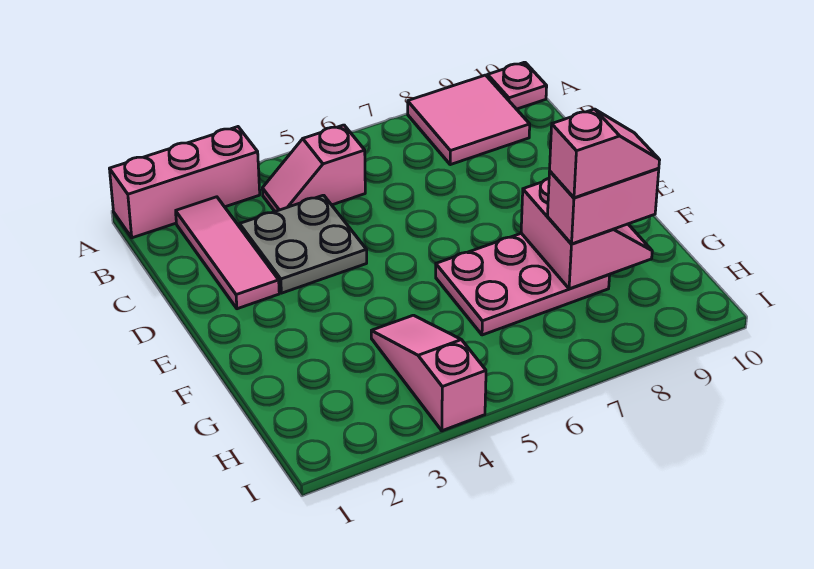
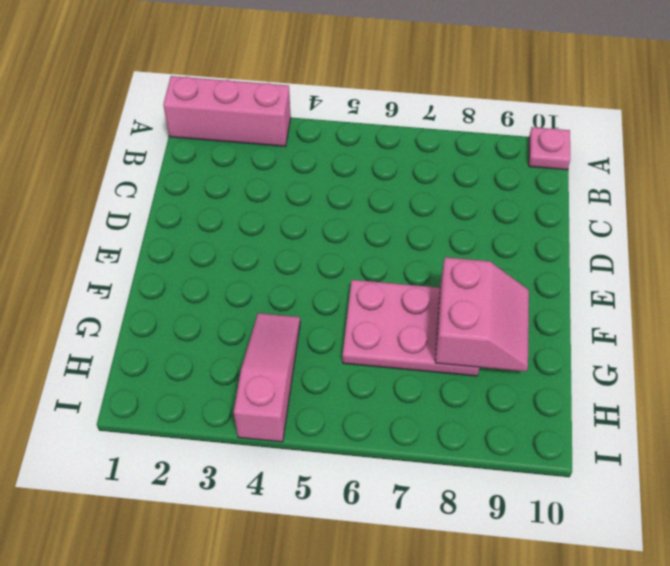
none -> pink tile A8:B9 level 1
none -> pink tile B2:D2 level 1

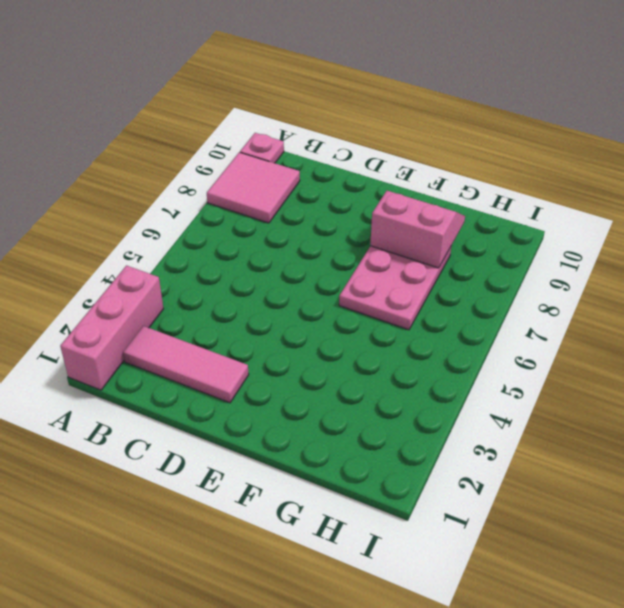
none -> pink slope B4:B5 level 1 top 5
none -> grey plate C3:D4 level 1

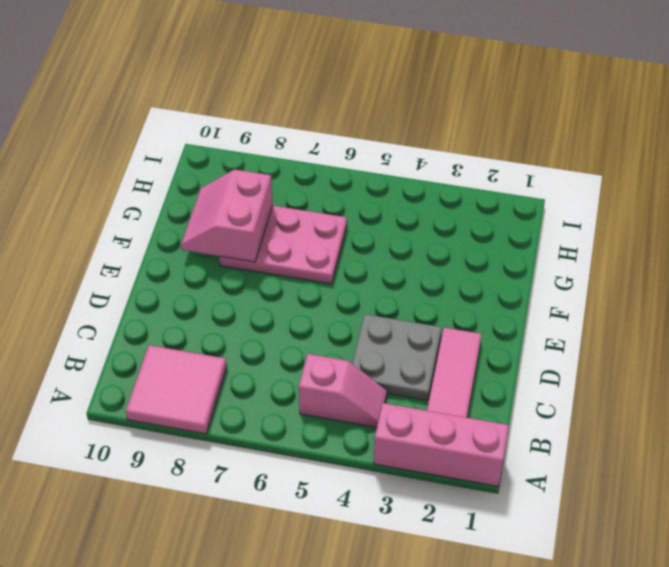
none -> pink plate A10 level 1
none -> pink slope G4:I4 level 1 top I

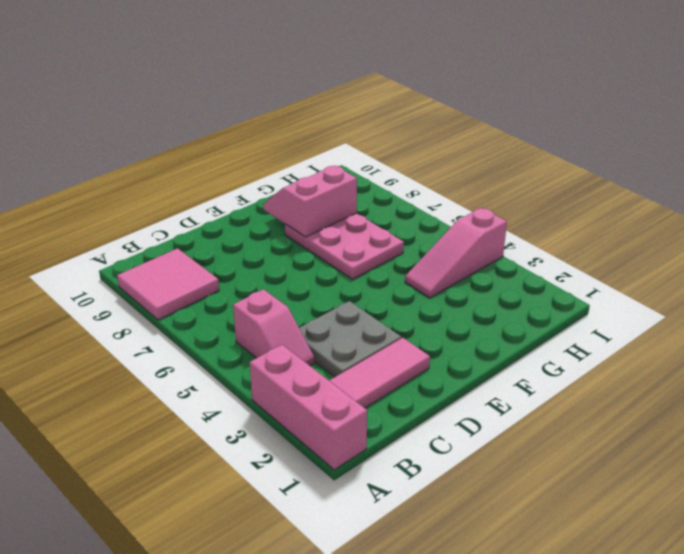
none -> pink plate A10 level 1
none -> pink brick G8:G9 level 3

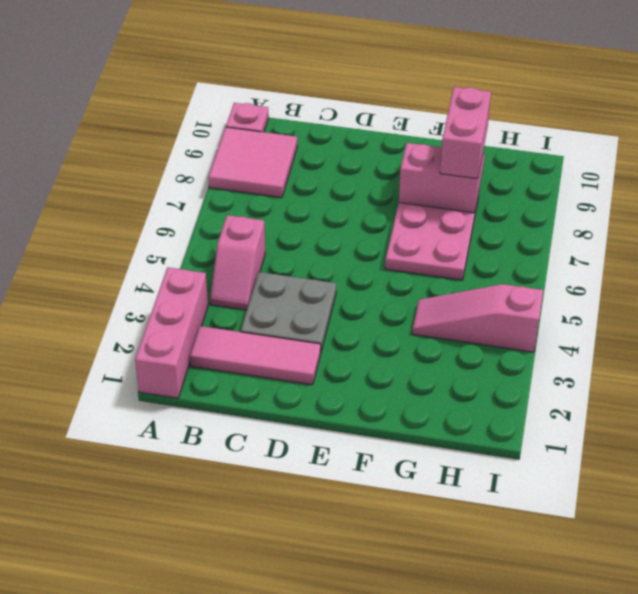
none -> pink slope G8:G9 level 4 top 8

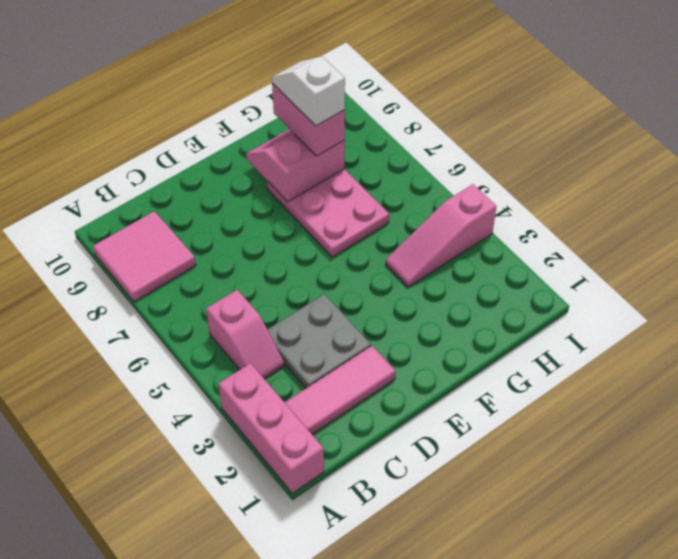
white slope G8:G9 level 4 top 8 -> pink slope G8:G9 level 4 top 8
none -> pink plate A10 level 1

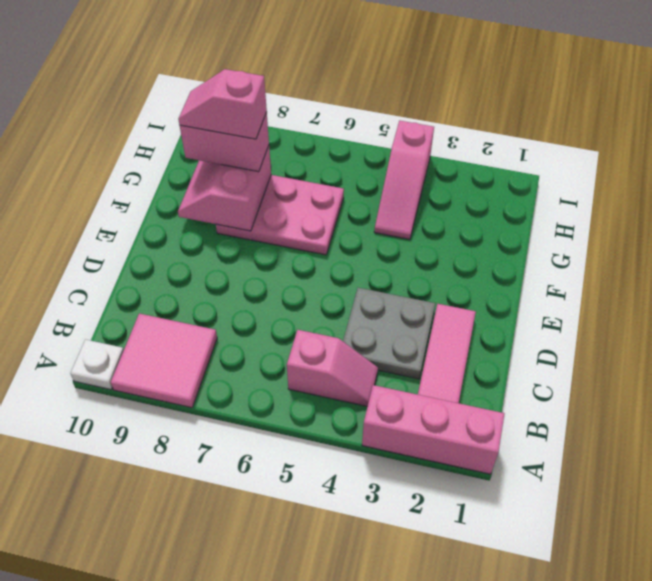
white plate A10 level 1 -> pink plate A10 level 1

